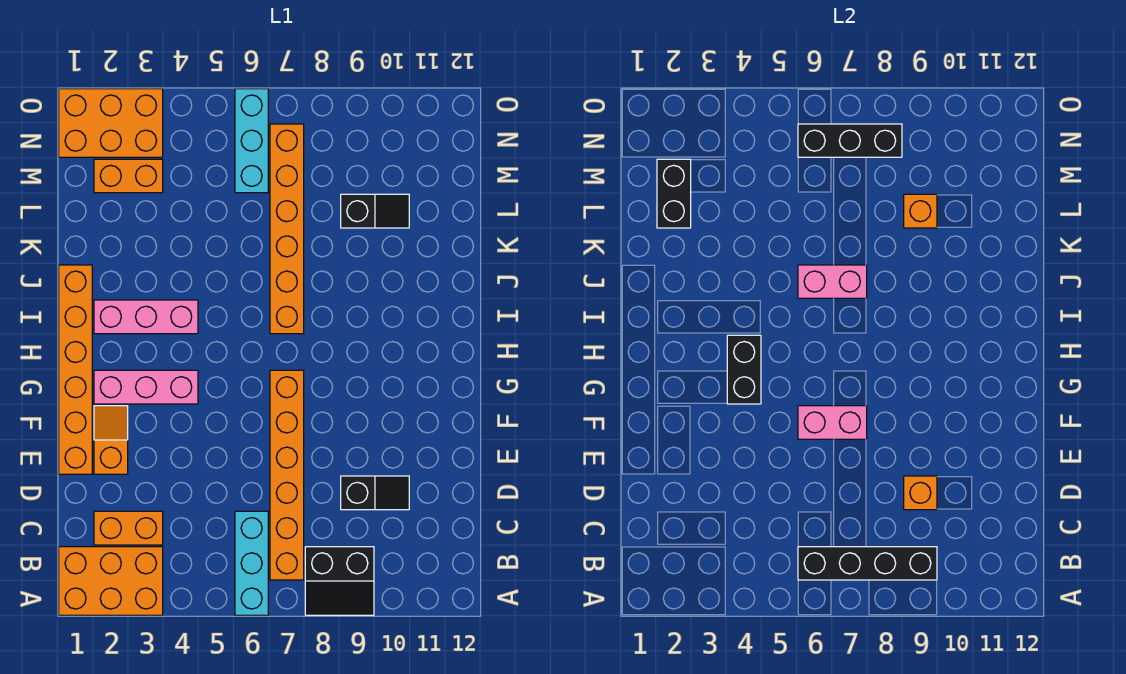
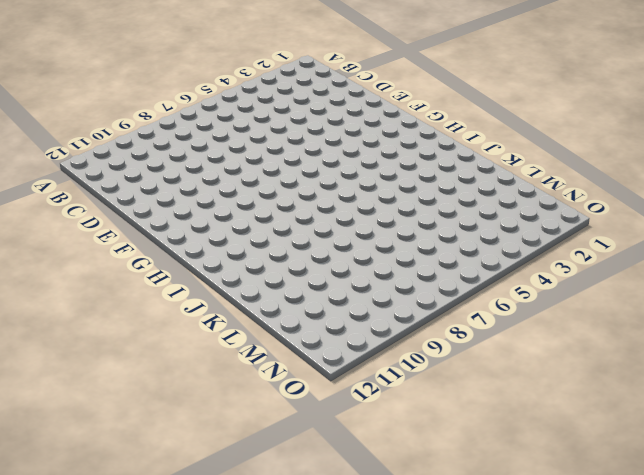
none -> orange brick A1:B3 level 1
none -> cyan brick A6:C6 level 1
none -> black slope A8:B9 level 1 top B

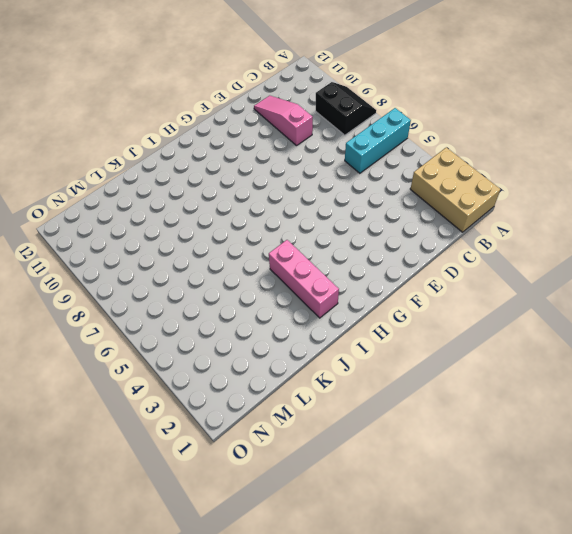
tan brick A1:B3 level 1 -> orange brick A1:B3 level 1
pink slope D9:D11 level 1 top 9 -> black slope D9:D10 level 1 top 9
none -> orange brick B7:G7 level 1
none -> orange brick C2:C3 level 1
none -> orange brick E1:J1 level 1

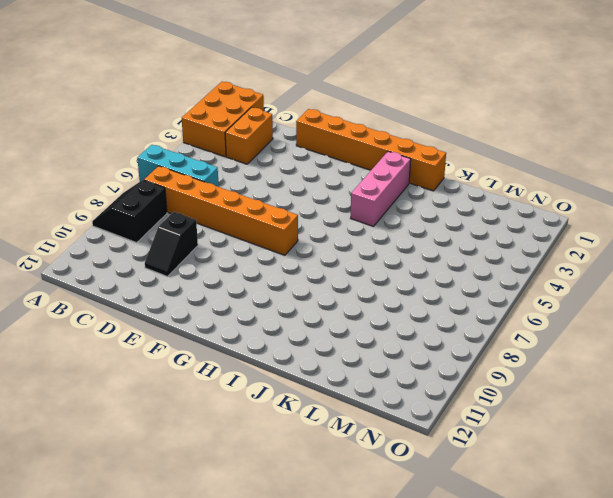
none -> orange slope E2:F2 level 1 top E
none -> pink brick G2:G4 level 1
none -> orange brick I7:N7 level 1

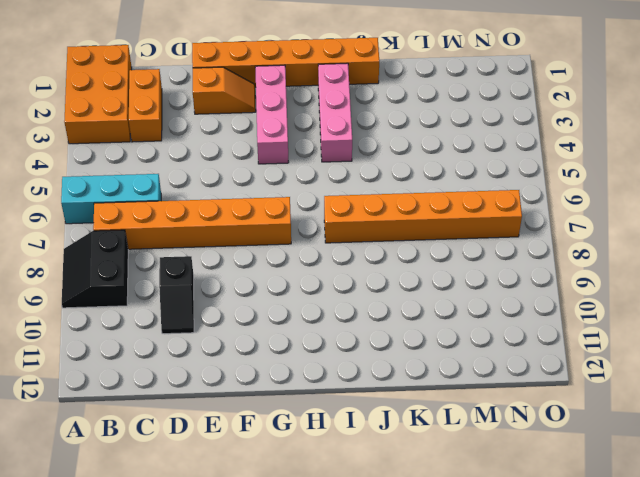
none -> black slope L9:L10 level 1 top 9
none -> orange brick M2:M3 level 1
none -> cyan brick M6:O6 level 1

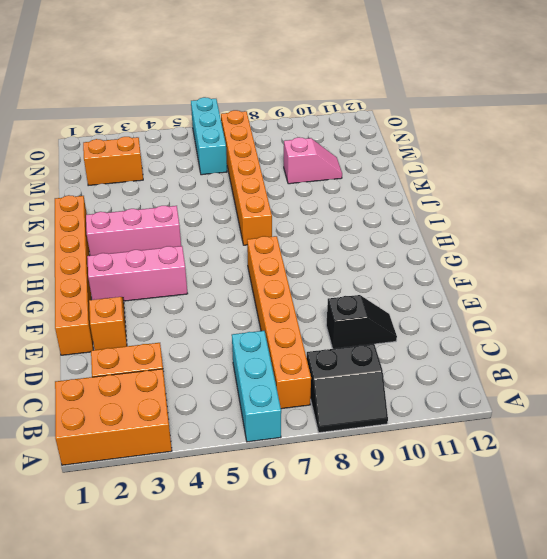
pink slope L9:L10 level 1 top 9 -> black slope L9:L10 level 1 top 9
none -> orange brick N1:O3 level 1
none -> black brick B6:B9 level 2
none -> orange brick D9 level 2

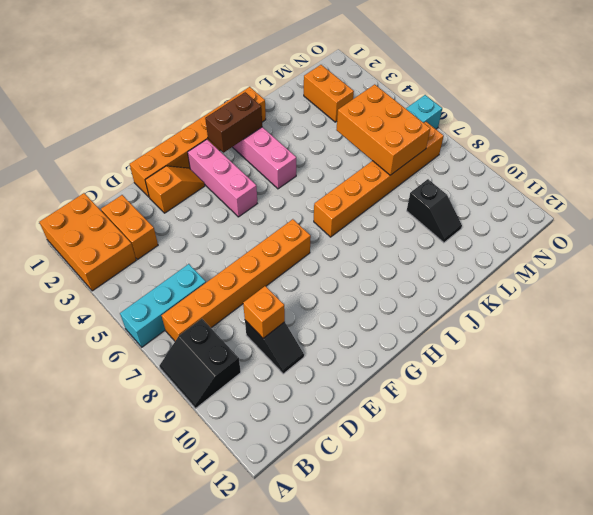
brown brick H2:I2 level 2 -> none
orange brick L5:M7 level 2 -> orange brick N1:O3 level 1
none -> black brick B6:B9 level 2
none -> pink brick F6:F7 level 2
none -> black brick G4:H4 level 2

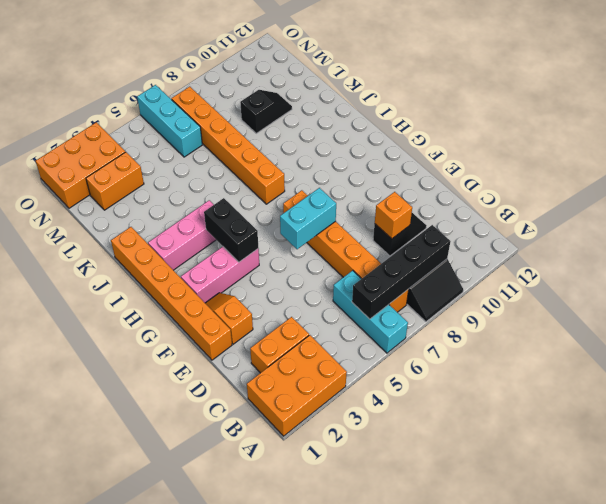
cyan brick F6:F7 level 2 -> pink brick F6:F7 level 2
none -> pink brick J6:J7 level 2
none -> black brick L2:M2 level 2
none -> orange brick L9 level 2

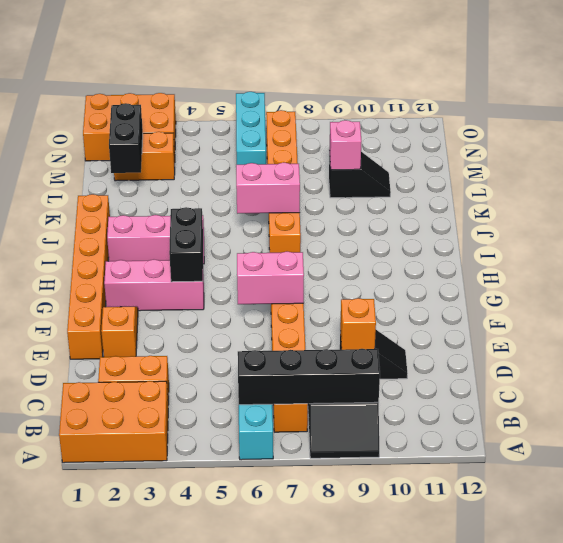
pink brick L9 level 2 -> orange brick L9 level 2
none -> black brick N6:N8 level 2

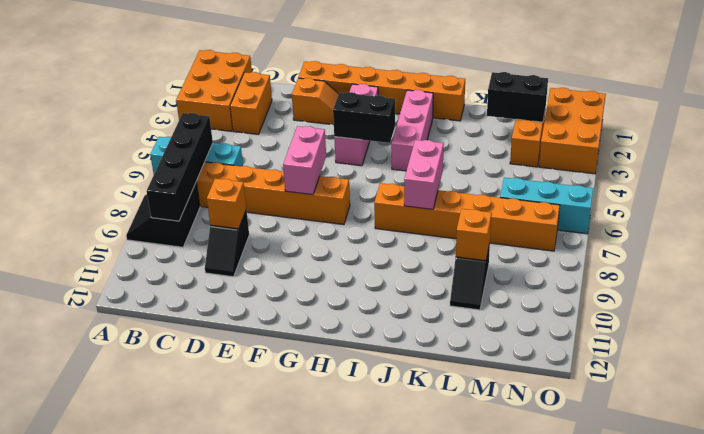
none -> black brick N6:N8 level 2

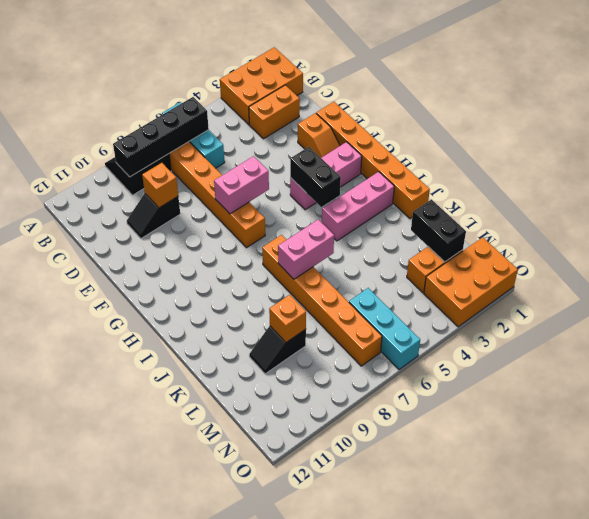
none -> black brick N6:N8 level 2

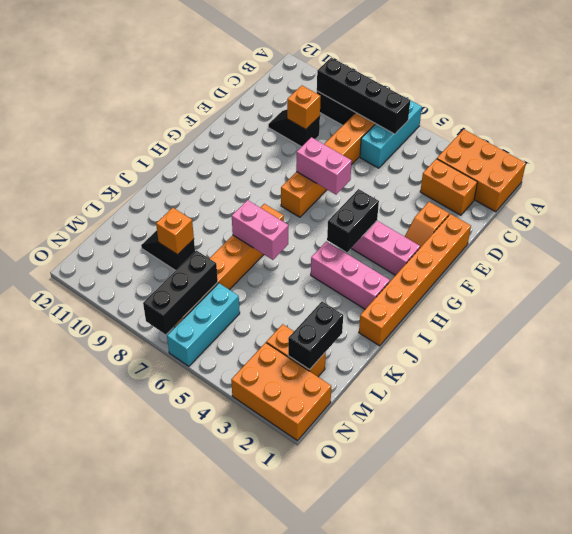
black brick M7:O7 level 2 -> black brick N6:N8 level 2

